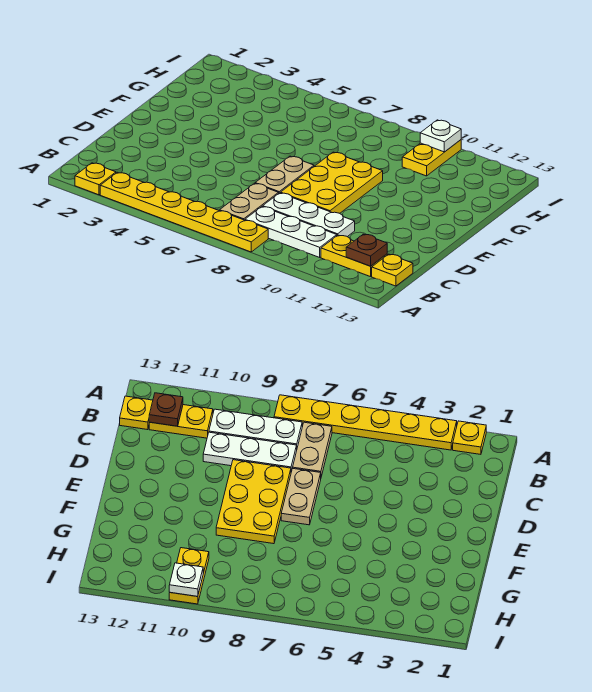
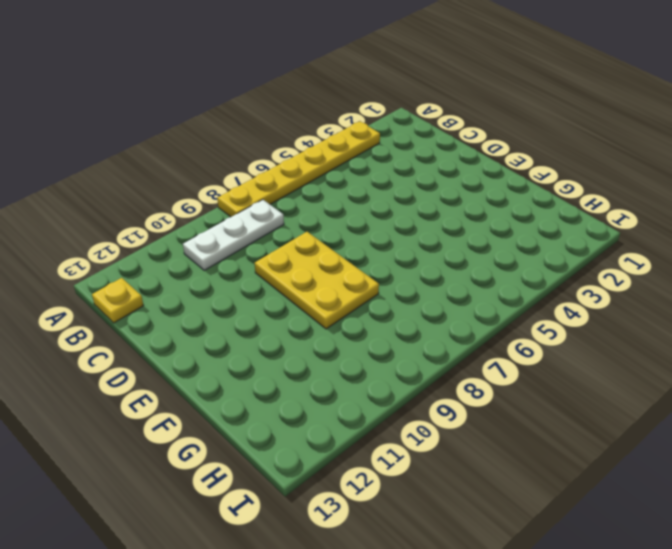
none -> yellow plate A2 level 1
none -> tan plate B7:C7 level 1
none -> yellow plate B11:B12 level 1

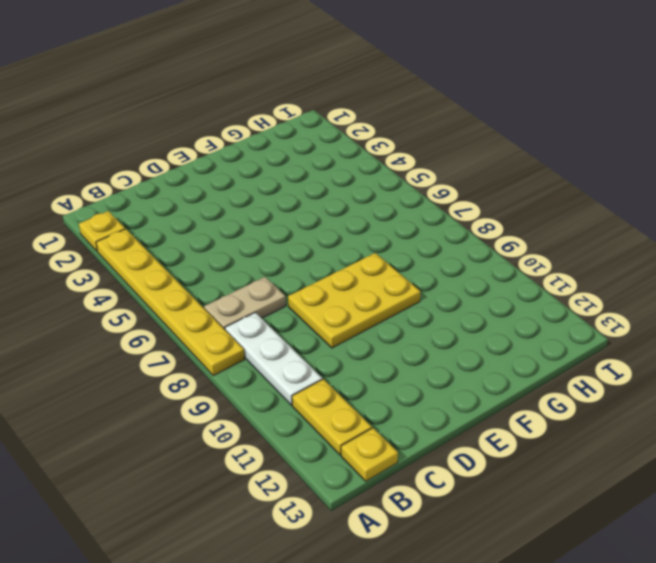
none -> white plate C8:C10 level 1
none -> tan plate D7:E7 level 1
none -> yellow plate H10:I10 level 1

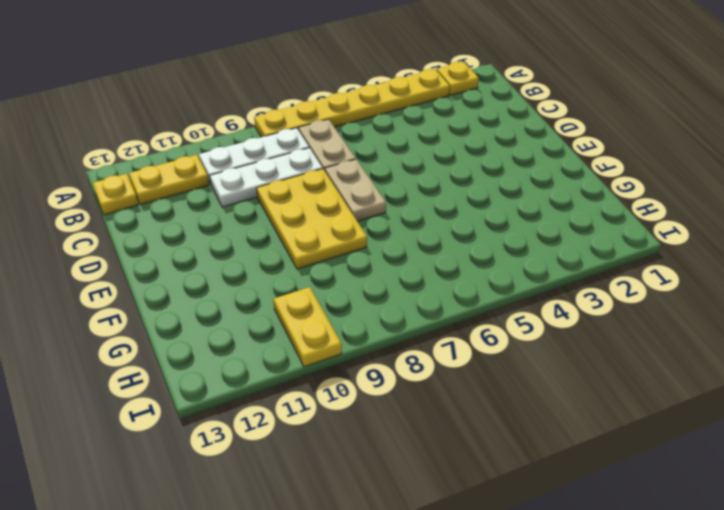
none -> brown plate B12 level 2
none -> white plate I10 level 2

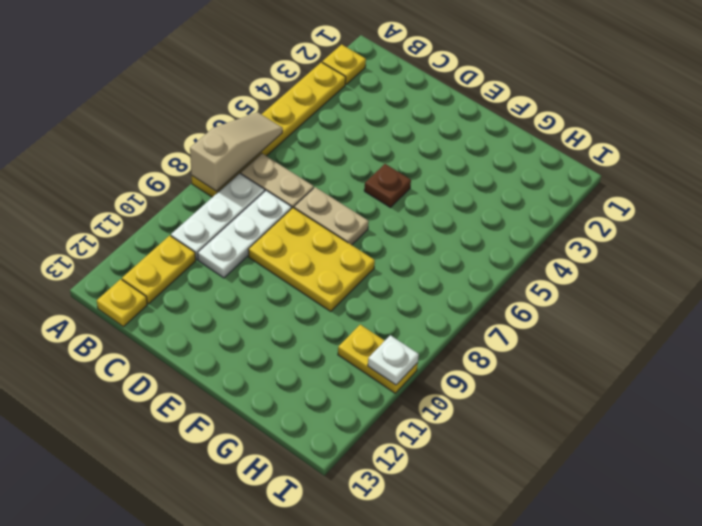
tan slope A6:A8 level 2 top 8 -> none
brown plate E5 level 1 -> brown plate B12 level 2

